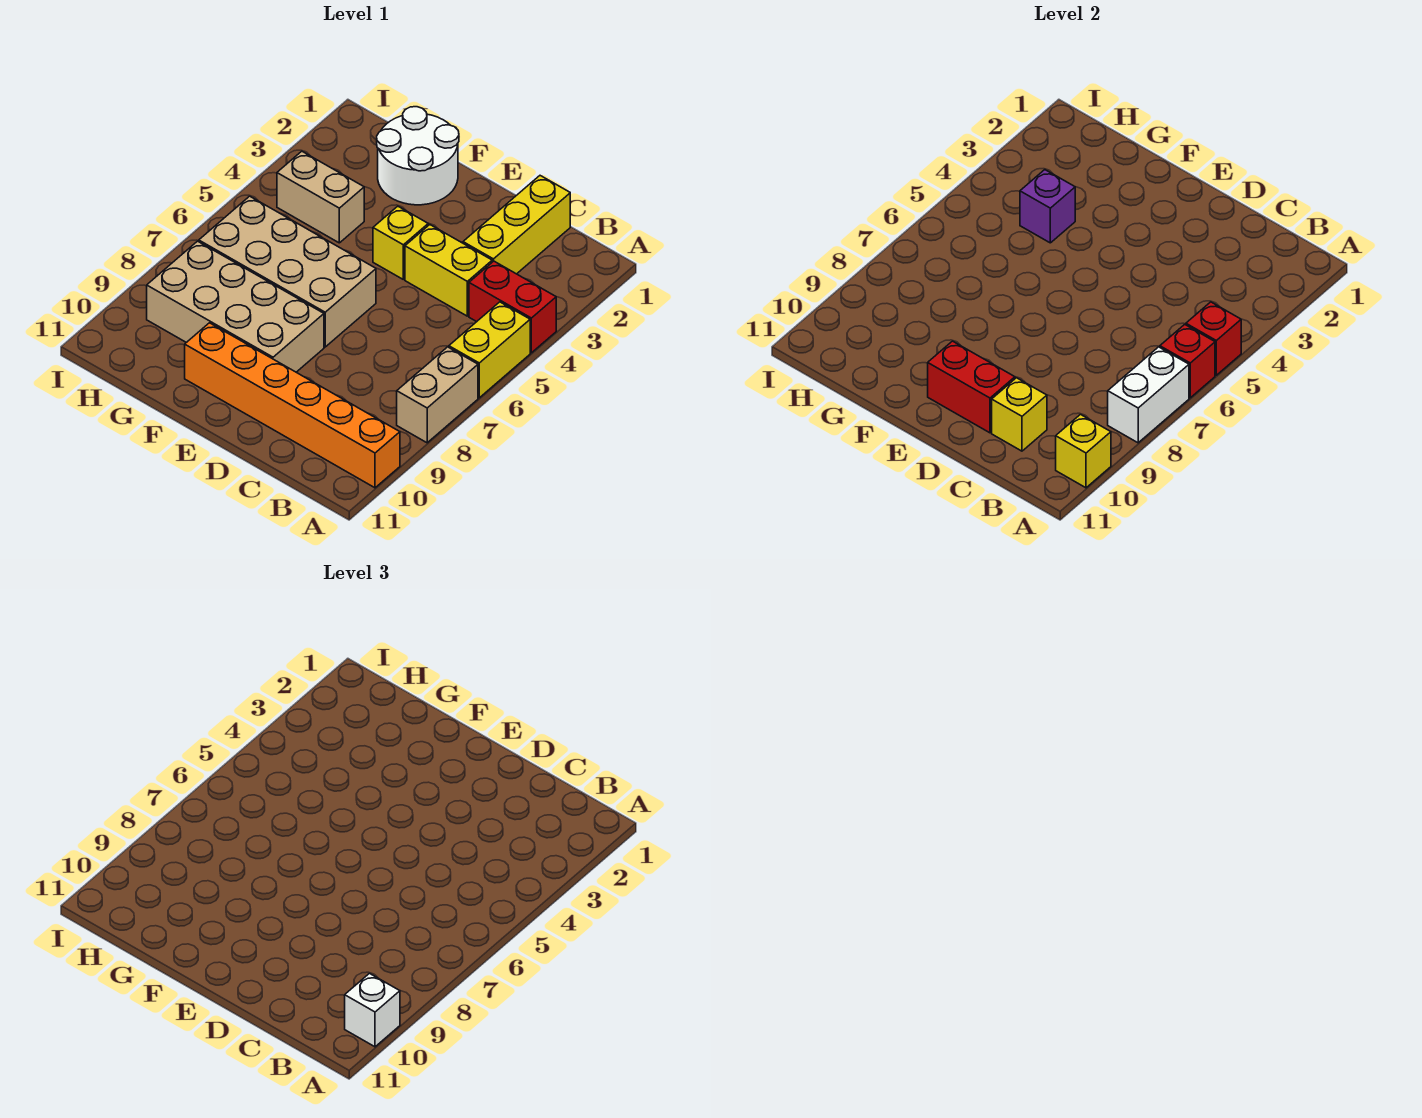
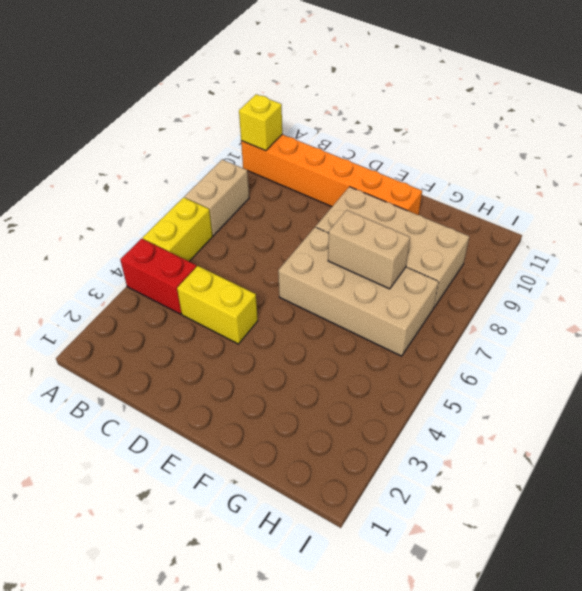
tan brick F7:G7 level 2 -> tan brick G4:H4 level 1
none -> yellow brick C1:C3 level 1
none -> yellow brick E4 level 1
none -> white round brick F1:G2 level 1

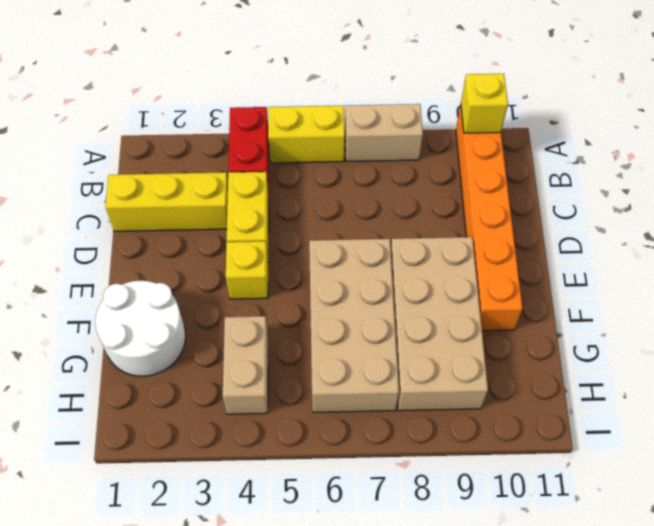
none -> red brick A5 level 2
none -> red brick A6 level 2
none -> white brick A7:A8 level 2

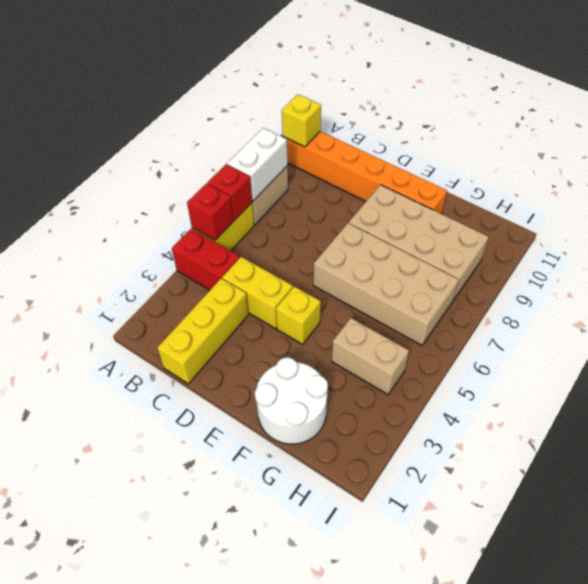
none -> yellow brick C10 level 2
none -> red brick D10:E10 level 2
none -> purple brick G4 level 2

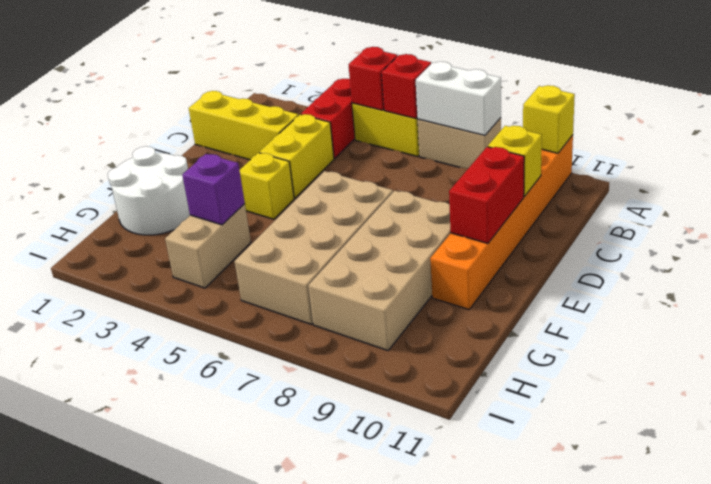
none -> white brick A10 level 3

